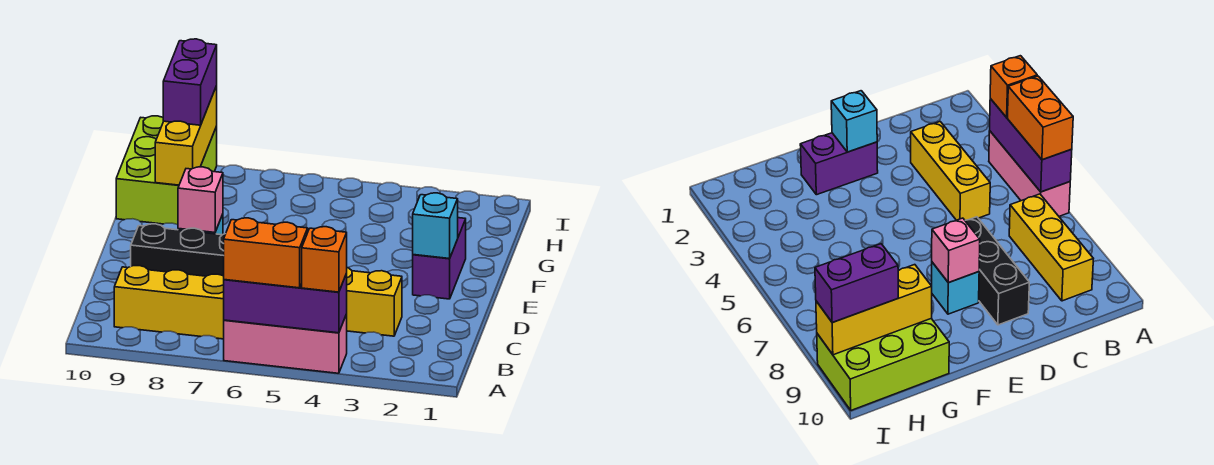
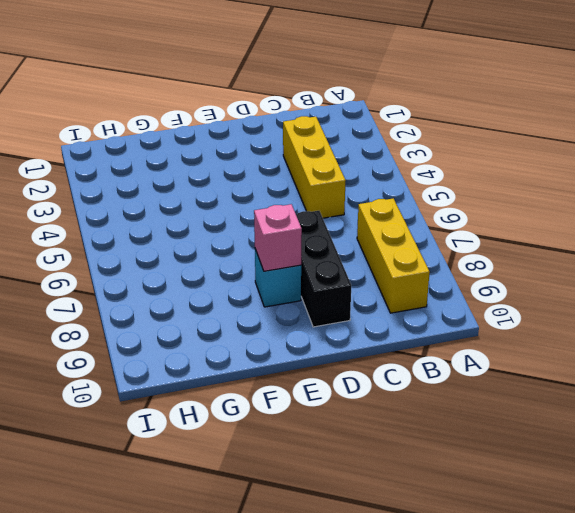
none -> pink brick A4:A6 level 1
none -> purple brick E2:F2 level 1
none -> lime brick G9:I10 level 1

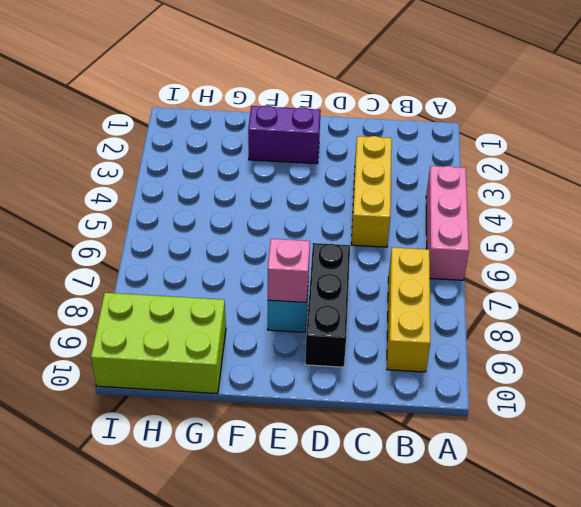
none -> purple brick A4:A6 level 2
none -> cyan brick E2 level 2
none -> yellow brick G9:I9 level 2

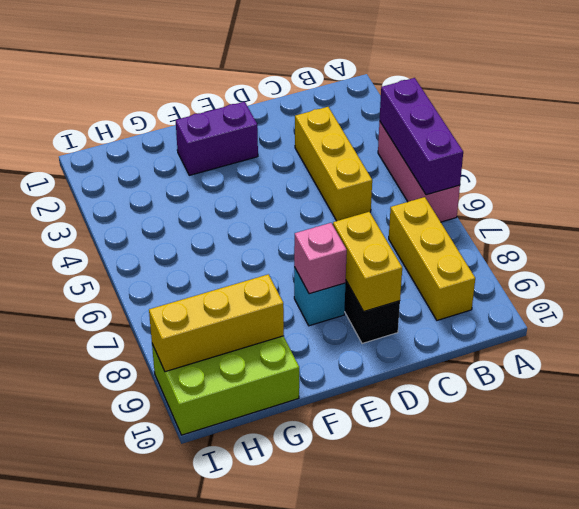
yellow brick D8:D9 level 2 -> none
none -> cyan brick E2 level 2
none -> orange brick A4 level 3
none -> orange brick A5:A6 level 3

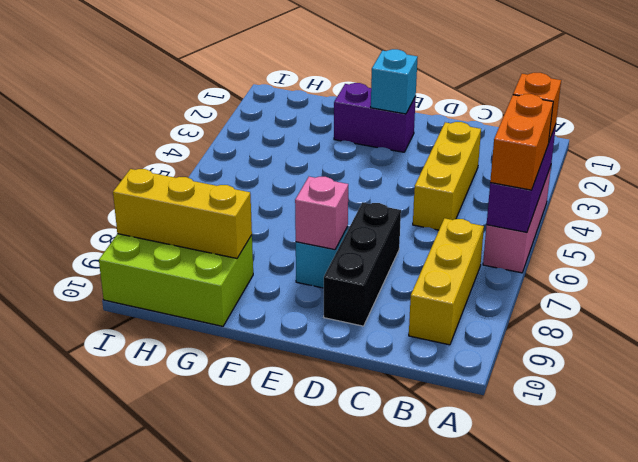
none -> purple brick H9:I9 level 3

